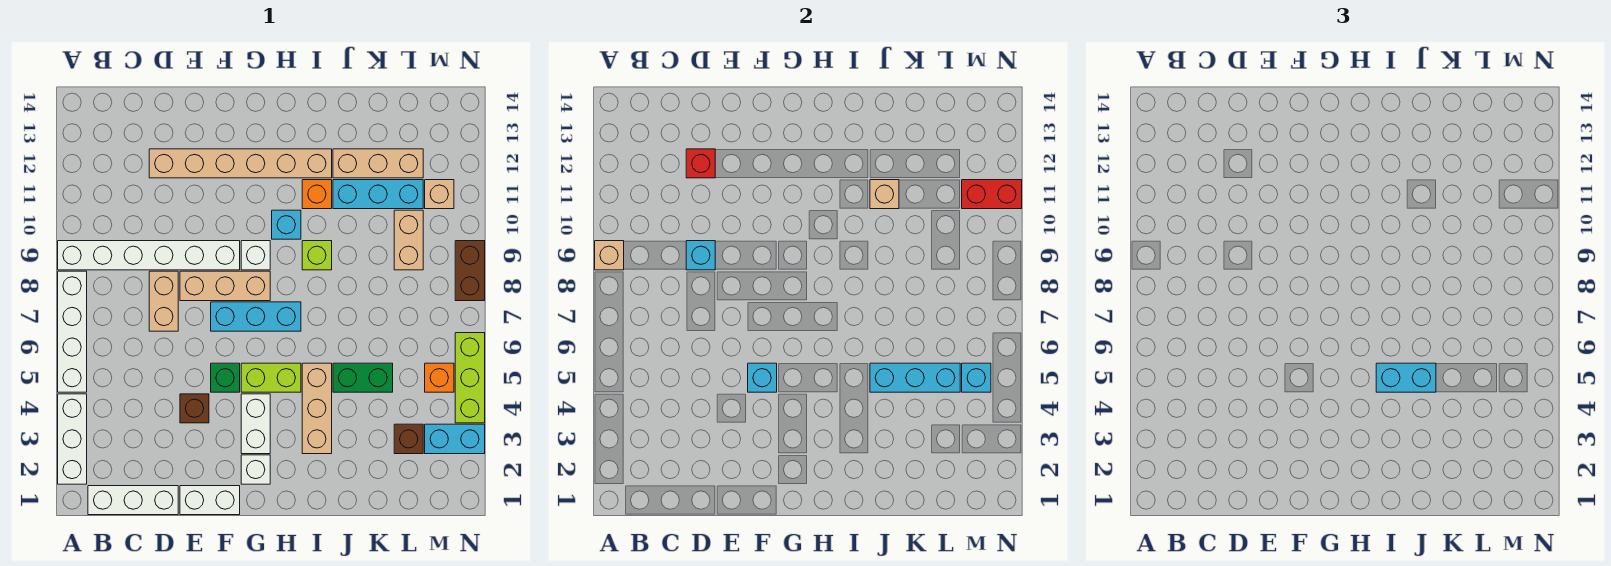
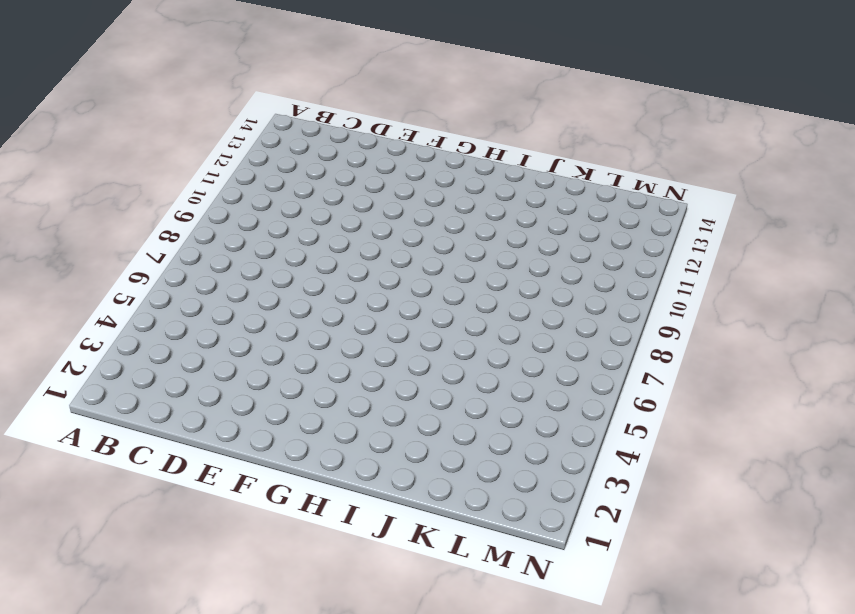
none -> white brick A2:A4 level 1
none -> white brick A5:A8 level 1
none -> white brick A9:F9 level 1
none -> white brick B1:D1 level 1

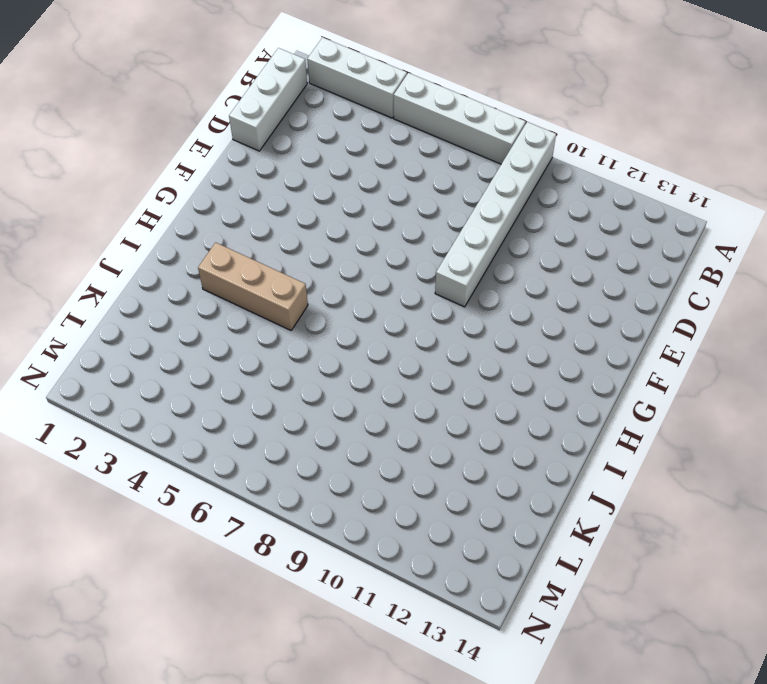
none -> tan brick D7:D8 level 1
none -> tan brick D12:I12 level 1
none -> white brick E1:F1 level 1
none -> brown brick E4 level 1

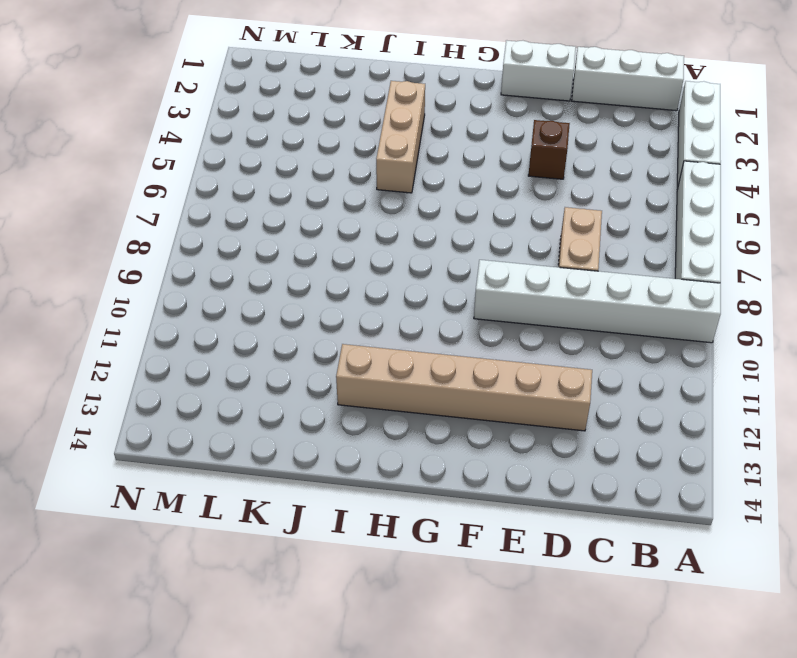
none -> tan brick E8:G8 level 1
none -> green brick F5 level 1
none -> cyan brick F7:H7 level 1
none -> white brick G2 level 1

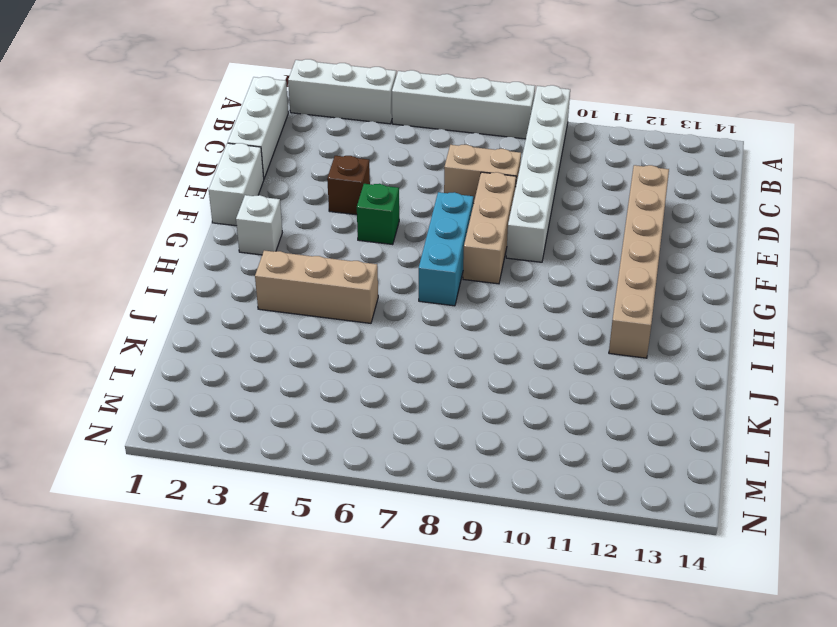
none -> white brick G3:G4 level 1
none -> lime brick G5:H5 level 1
none -> white brick G9 level 1
none -> cyan brick H10 level 1

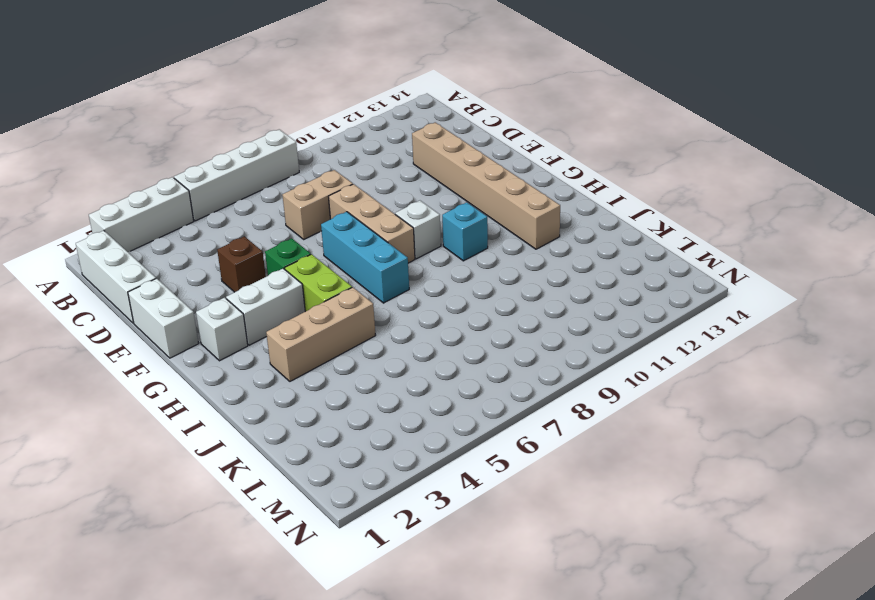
none -> white brick A9:F9 level 1
none -> lime brick I9 level 1
none -> orange brick I11 level 1
none -> green brick J5:K5 level 1

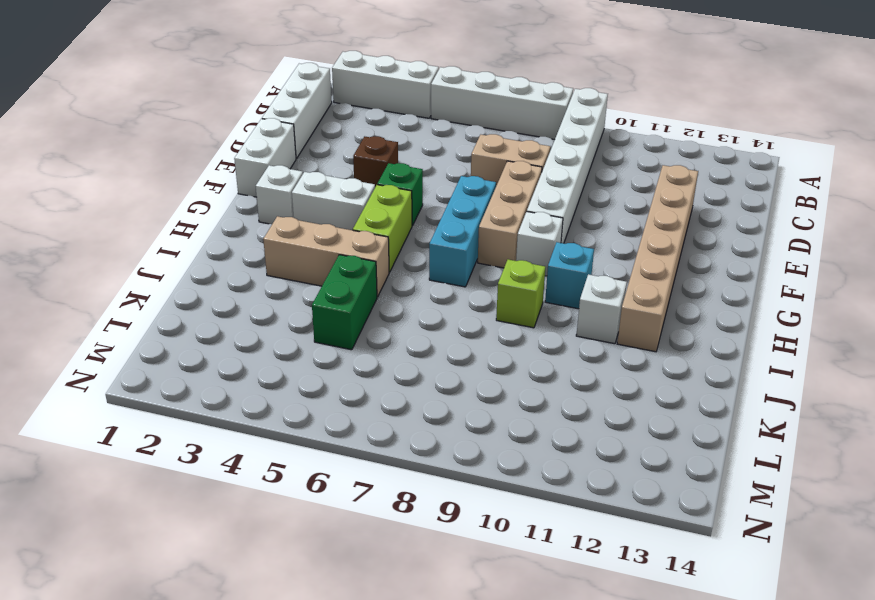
white brick I11 level 1 -> orange brick I11 level 1
none -> cyan brick J11:L11 level 1
none -> tan brick J12:L12 level 1
none -> brown brick L3 level 1
none -> tan brick L9:L10 level 1

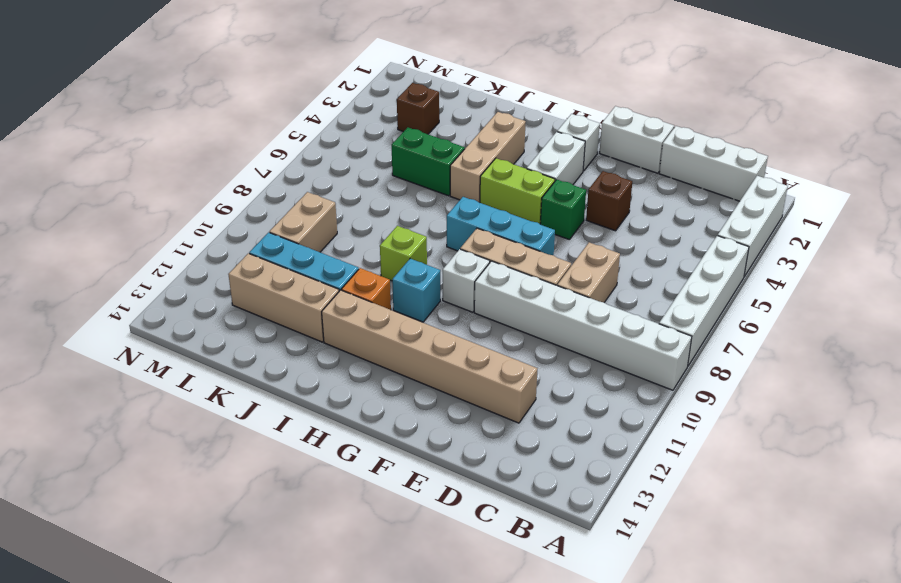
none -> cyan brick M3:N3 level 1
none -> orange brick M5 level 1
none -> tan brick M11 level 1
none -> lime brick N4:N6 level 1

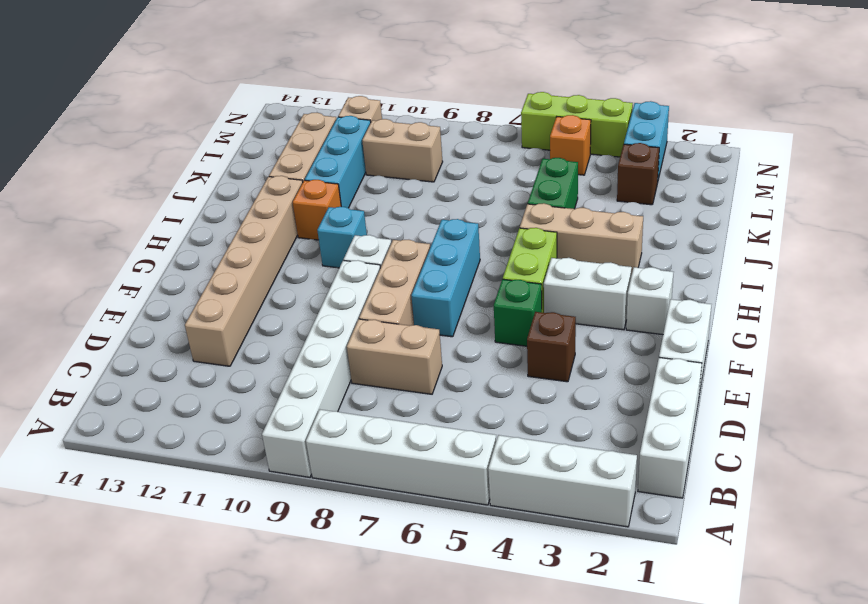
none -> lime brick I9 level 1
none -> brown brick N8:N9 level 1
none -> tan brick A9 level 2
none -> cyan brick D9 level 2

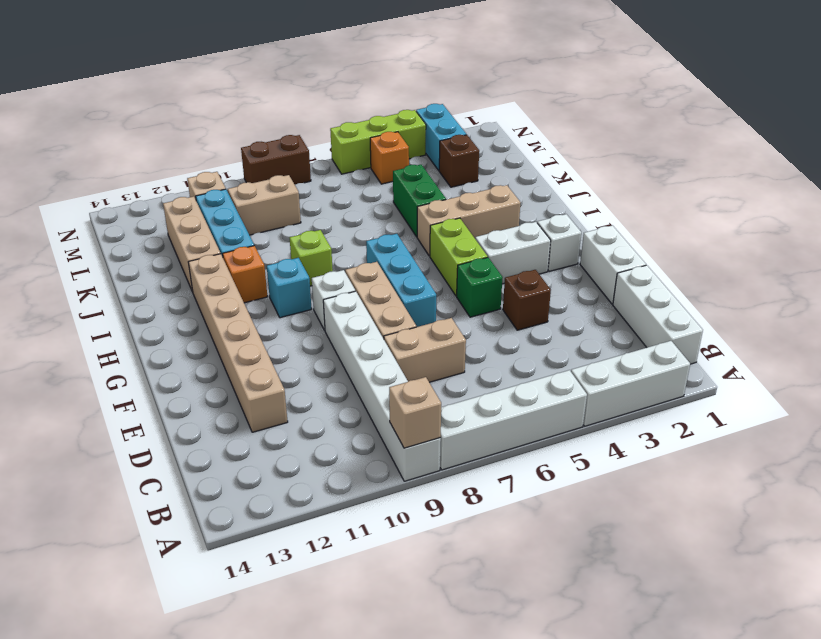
none -> cyan brick D9 level 2
none -> red brick D12 level 2
none -> cyan brick F5 level 2
none -> cyan brick J5:L5 level 2

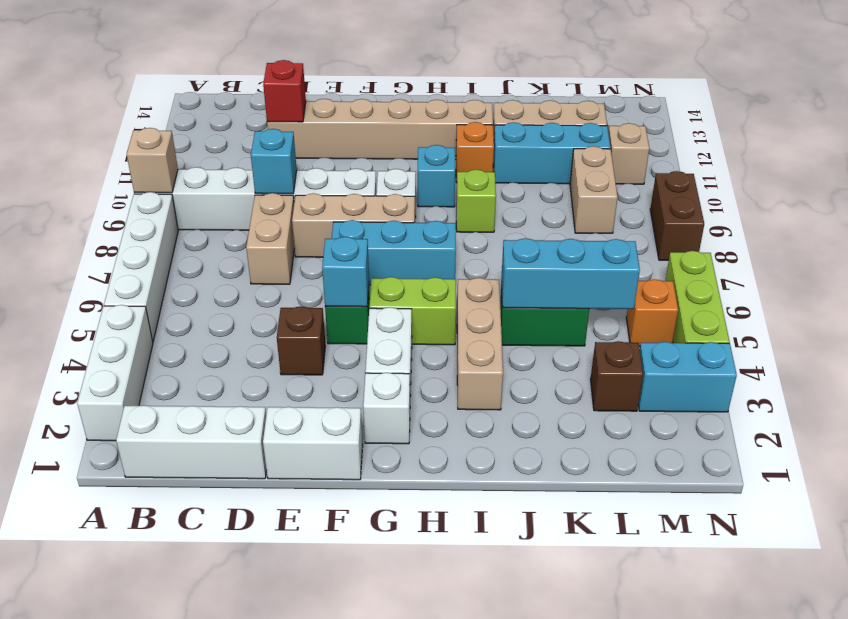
none -> tan brick J11 level 2
none -> cyan brick M5 level 2
none -> red brick M11:N11 level 2
none -> cyan brick I5:J5 level 3

